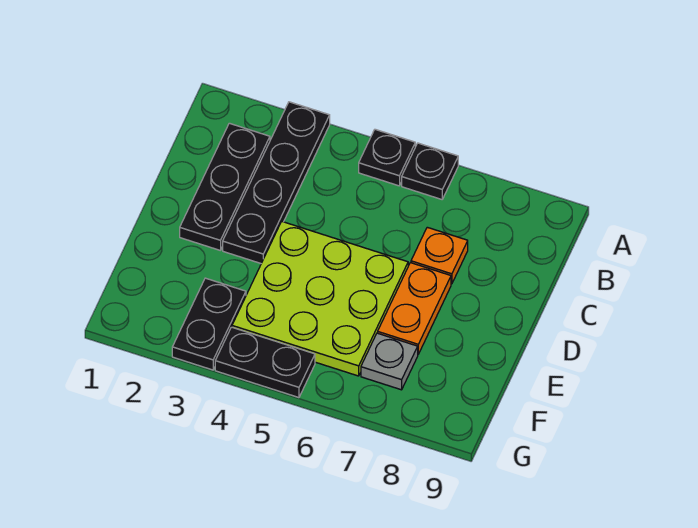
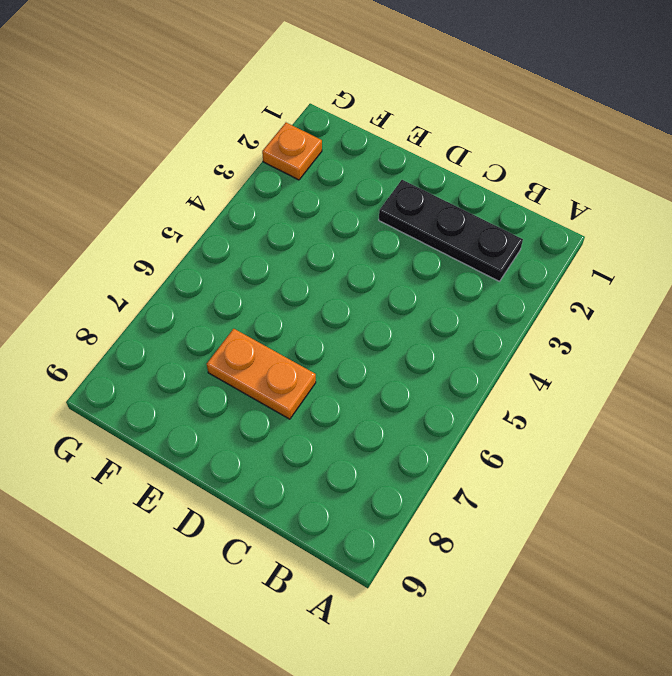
orange plate G2 level 1 -> orange plate C7 level 1
none -> black plate A3:D3 level 1
none -> black plate A5 level 1

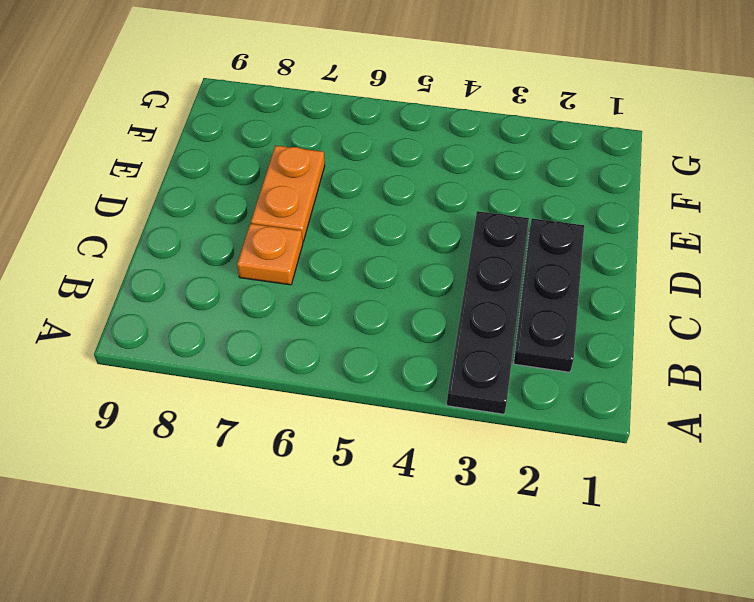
none -> black plate A5 level 1
none -> black plate A6 level 1

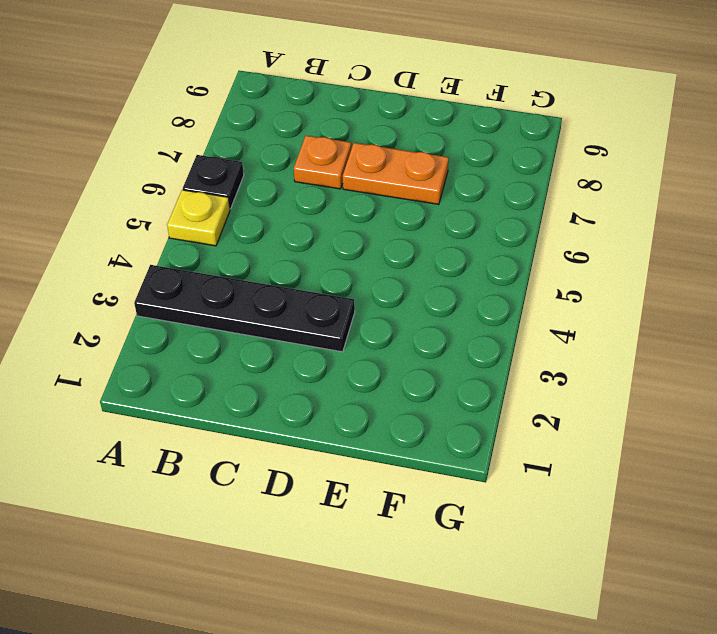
yellow plate A5 level 1 -> black plate A5 level 1
none -> black plate B2:D2 level 1
none -> lime plate D4:F6 level 1

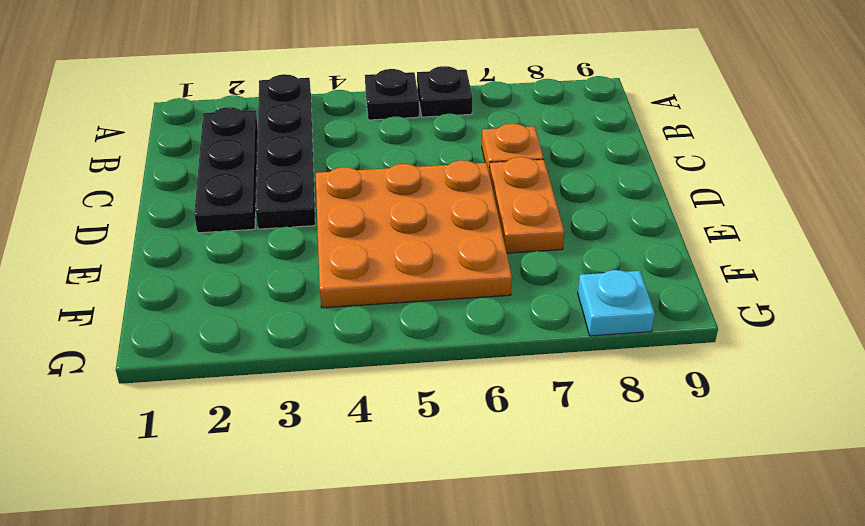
orange plate D4:F6 level 1 -> lime plate D4:F6 level 1
cyan plate G8 level 1 -> none
none -> black plate F3:G3 level 1
none -> grey plate F7 level 1

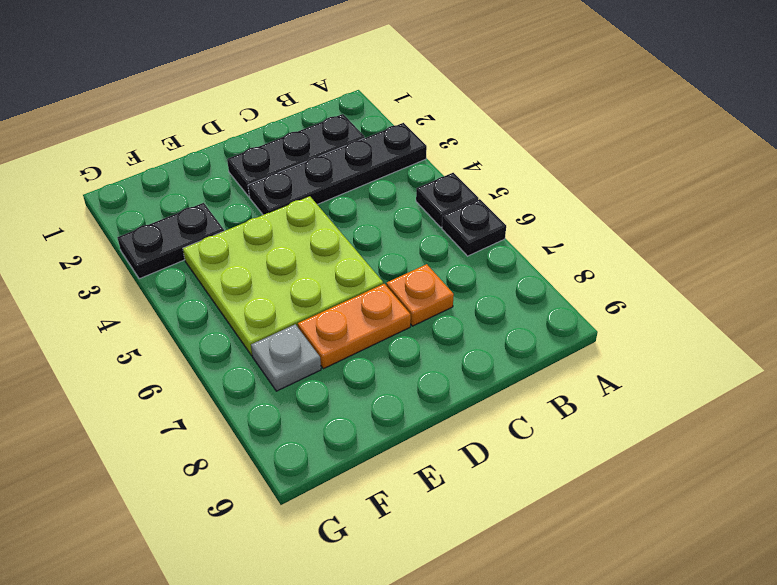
none -> black plate G4:G5 level 1

